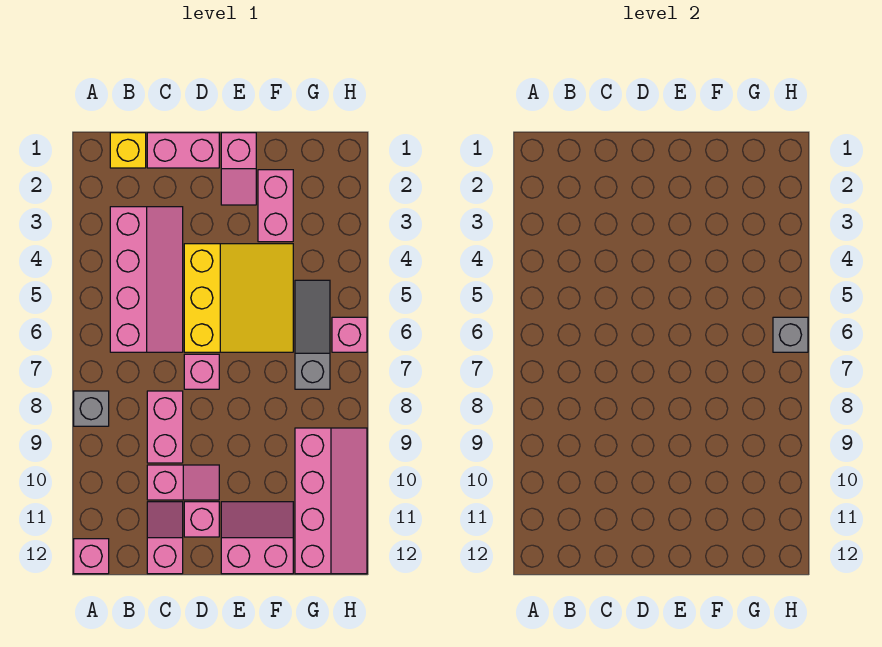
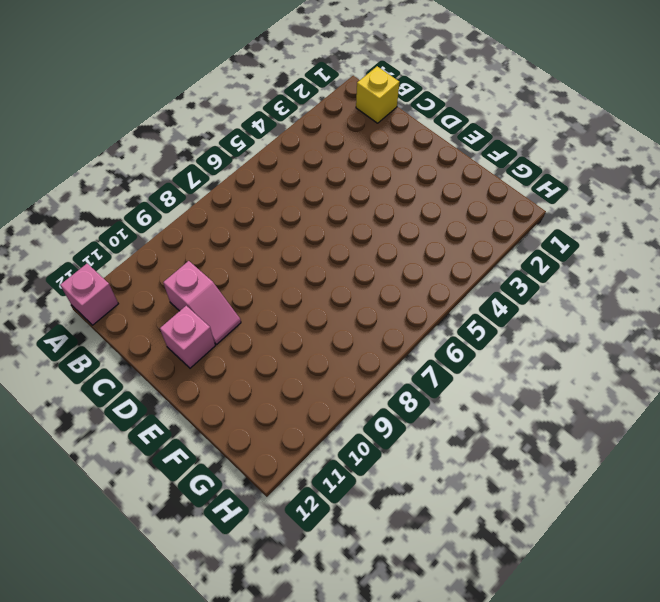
none -> grey brick A8 level 1
none -> pink slope B3:C6 level 1 top B
none -> pink brick C1:D1 level 1

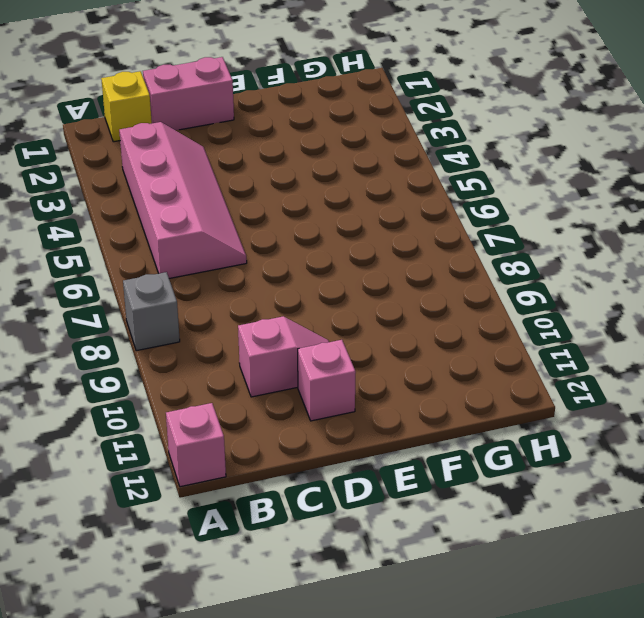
none -> pink brick C8:C9 level 1
none -> pink slope C11:C12 level 1 top 12
none -> yellow slope D4:F6 level 1 top D

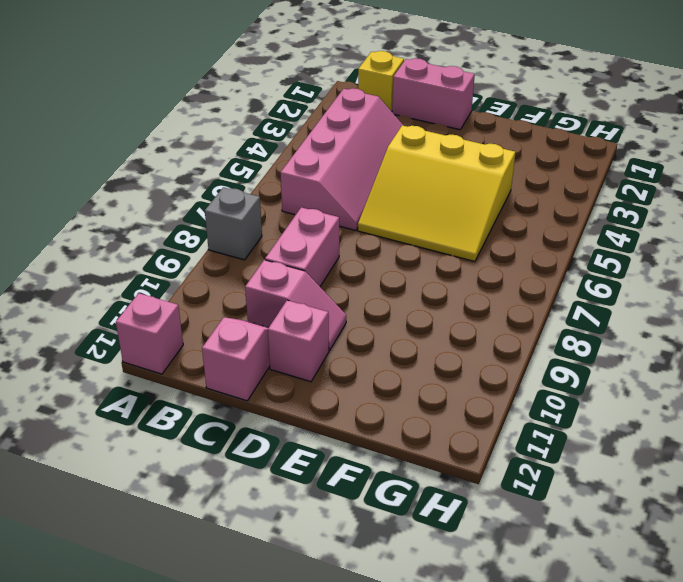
yellow slope D4:F6 level 1 top 4 -> yellow slope D4:F6 level 1 top D
none -> pink brick D7 level 1
none -> pink slope E1:E2 level 1 top 1
none -> pink slope E11:F12 level 1 top 12

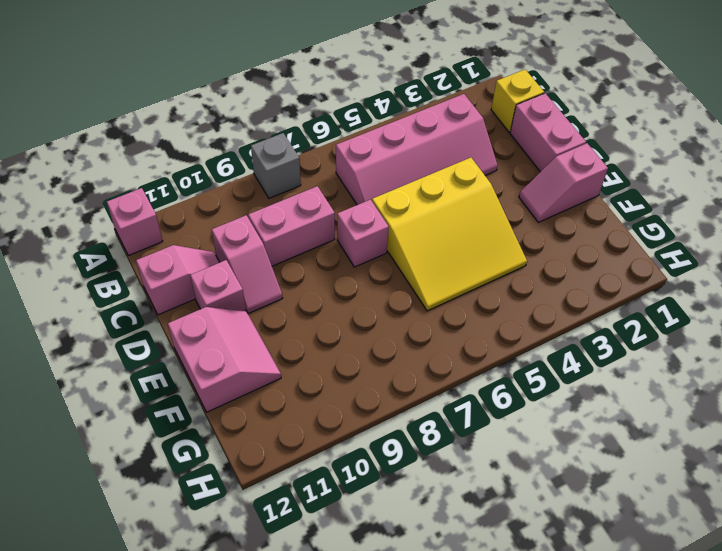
none -> pink brick F2:F3 level 1
none -> grey slope G5:G7 level 1 top 7
none -> pink slope G9:H12 level 1 top G

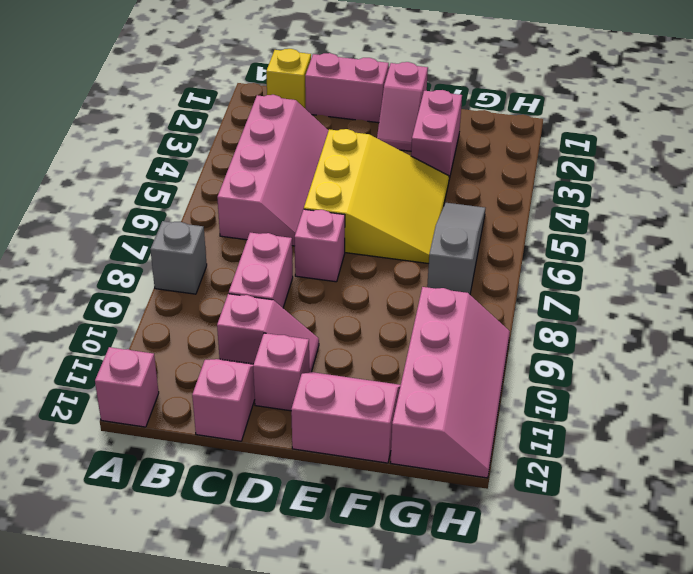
none -> pink brick H6 level 1
none -> grey brick H6 level 2

